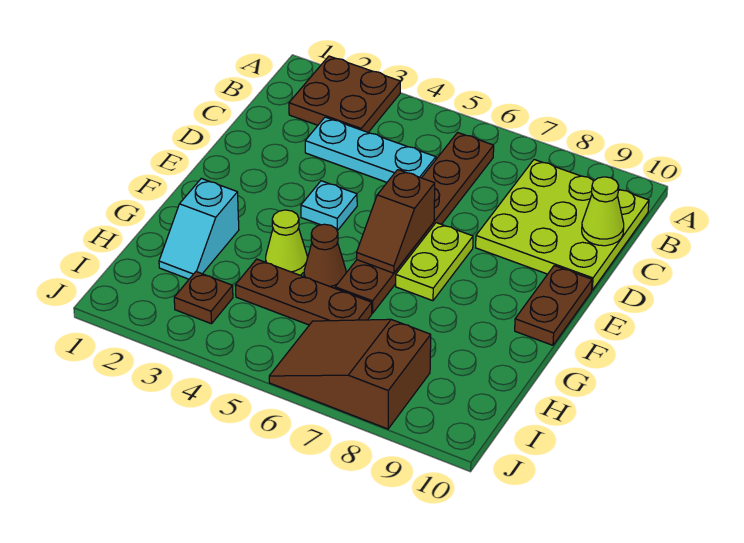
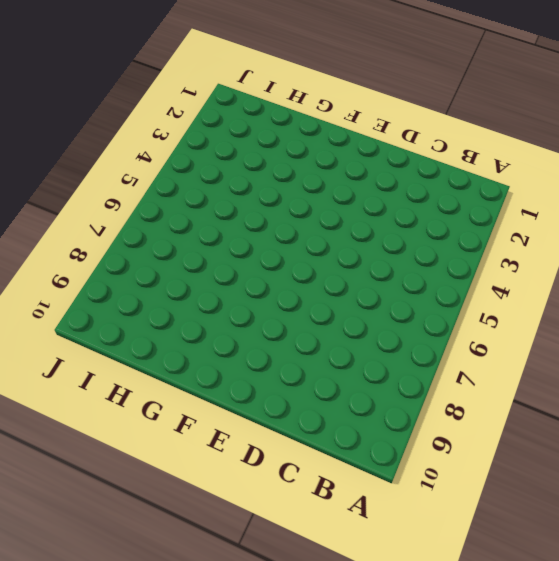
none -> brown plate A2:B3 level 1
none -> brown plate B6:G6 level 1
none -> lime plate B8:D10 level 1

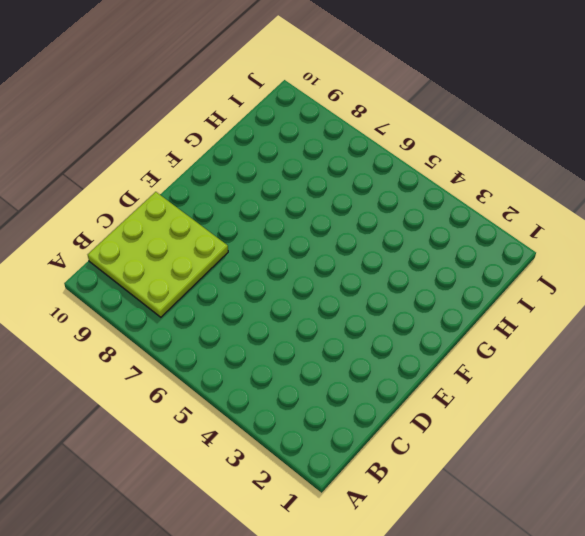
none -> brown plate A2:B3 level 1
none -> brown plate B6:G6 level 1
none -> cyan plate C3:C5 level 1

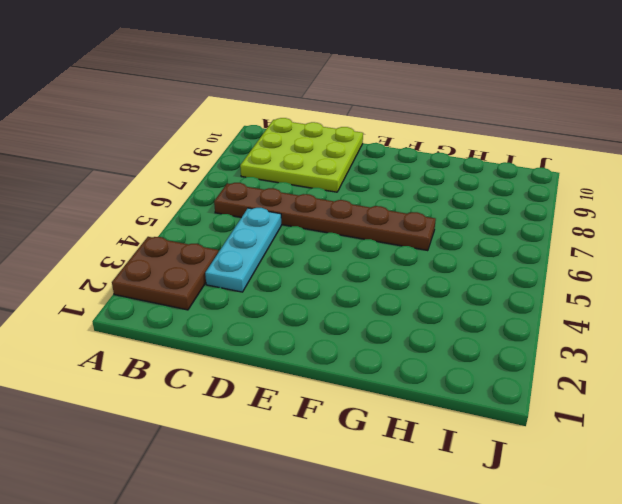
none -> cyan plate E4 level 1
none -> lime plate E7:F7 level 1
none -> brown plate E10:F10 level 1

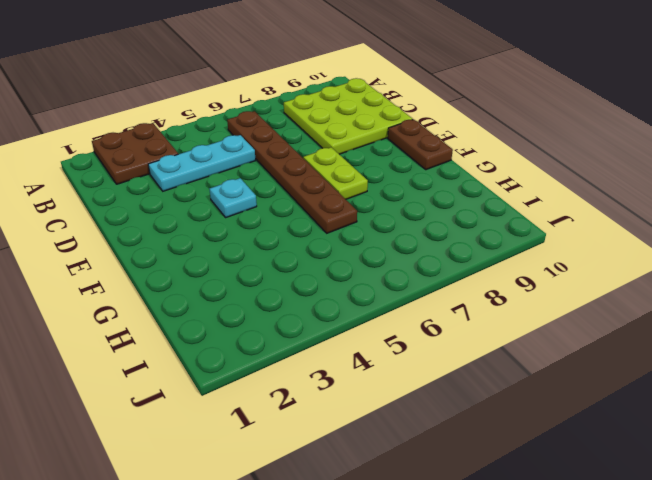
none -> cyan slope G2:H2 level 1 top G
none -> lime cone G4 level 1
none -> brown cone G5 level 1

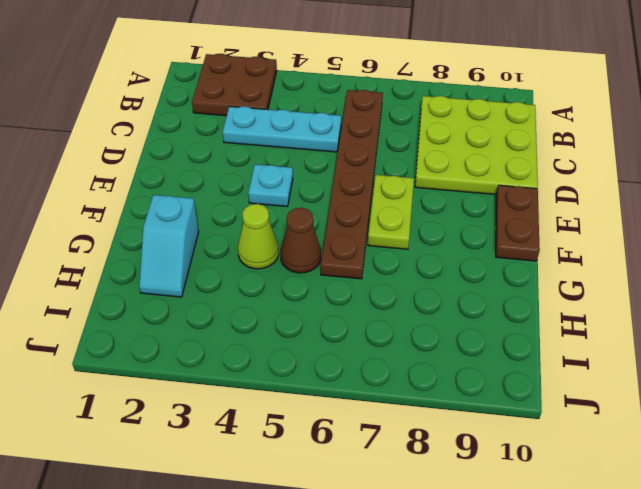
none -> brown plate H4:H6 level 1
none -> brown plate I3 level 1
none -> brown slope I6:J8 level 1 top 8

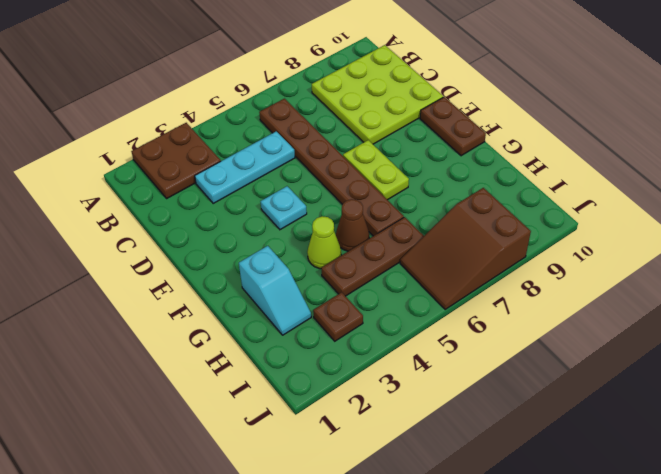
none -> lime cone C10 level 2
none -> brown slope E6:F6 level 2 top E

